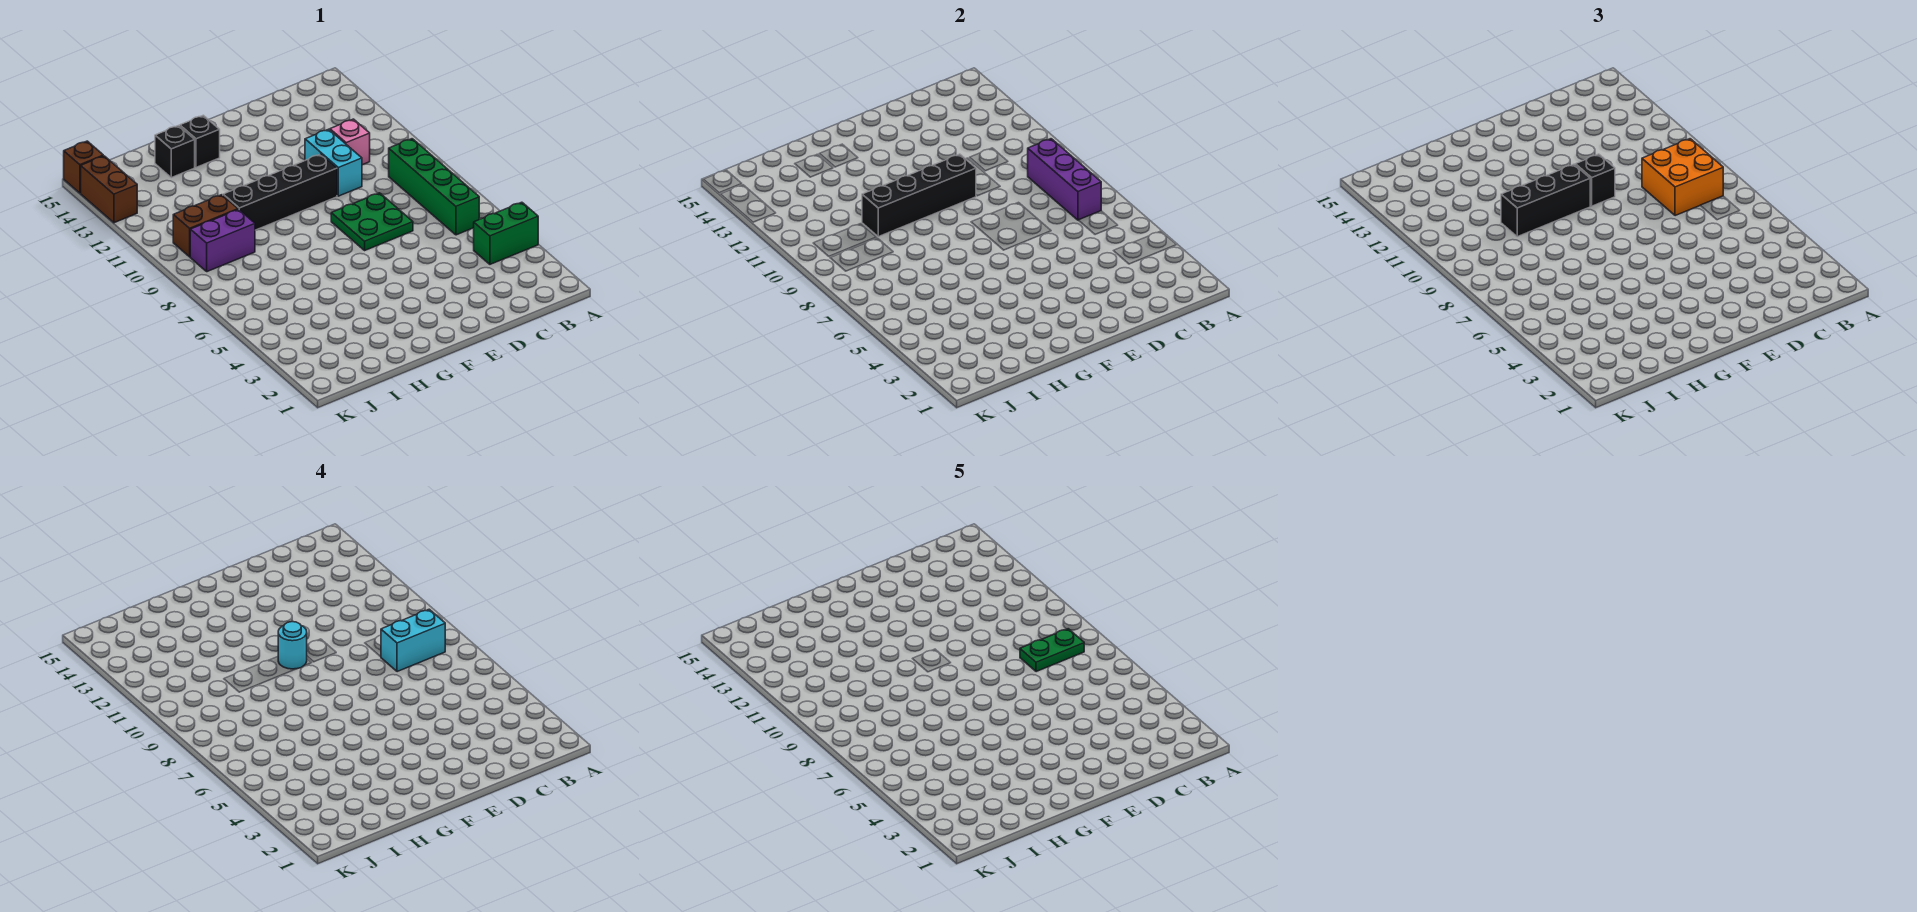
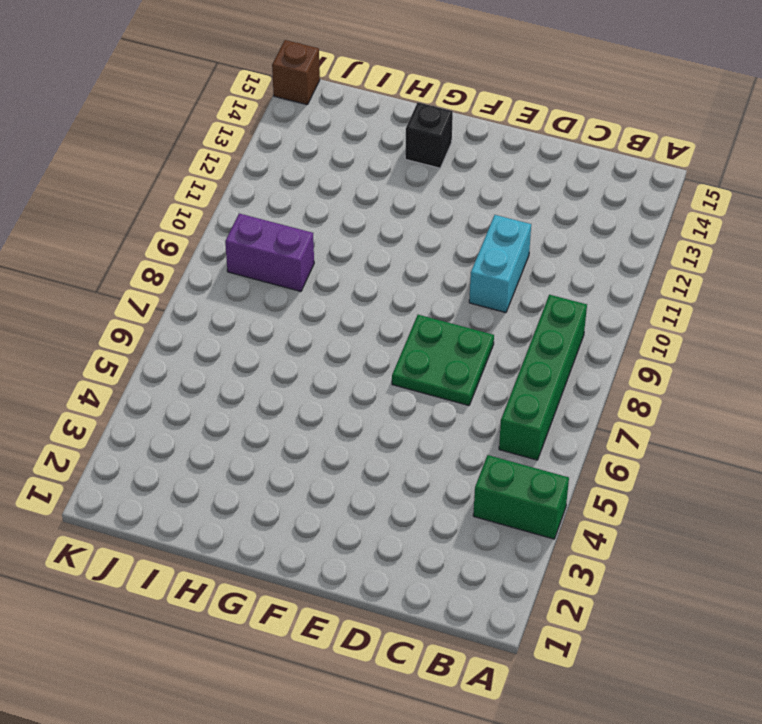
none -> pink brick C11 level 1
none -> black brick E10:H10 level 1
none -> black brick H14 level 1

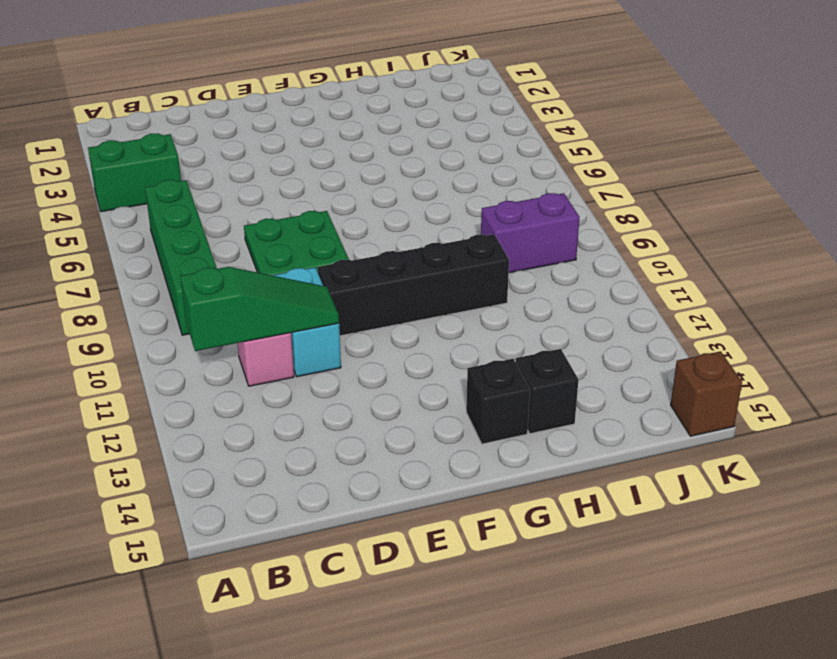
green slope B11:D11 level 2 top B -> none
none -> brown brick I10:J10 level 1
none -> brown brick K13:K14 level 1
none -> purple brick B7:B9 level 2

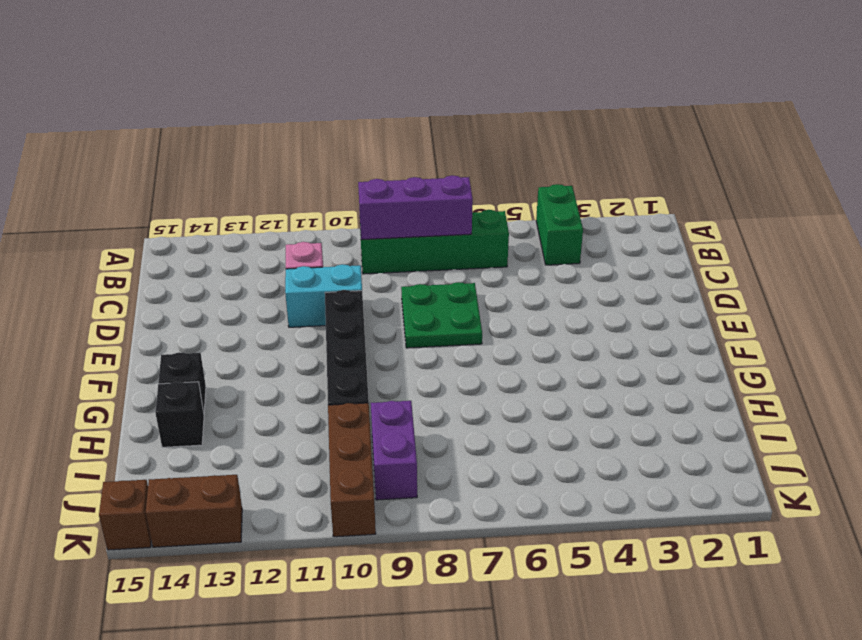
brown brick I10:K10 level 1 -> brown brick I10:J10 level 1
none -> black brick E10:H10 level 2
none -> orange brick B8:C9 level 3
none -> black brick E10 level 3

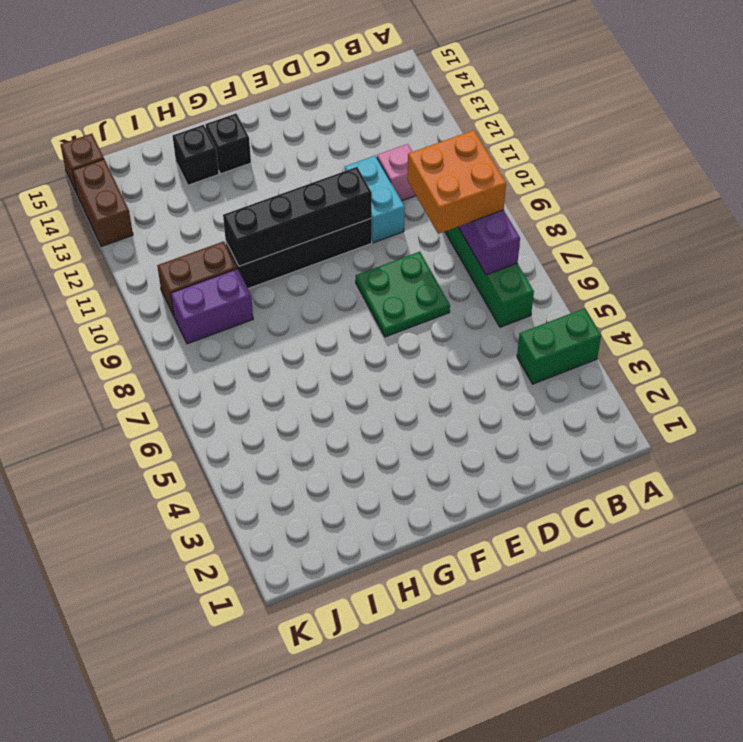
none -> black brick E10 level 3
none -> black brick F10:H10 level 3
none -> cyan brick B8:C8 level 4

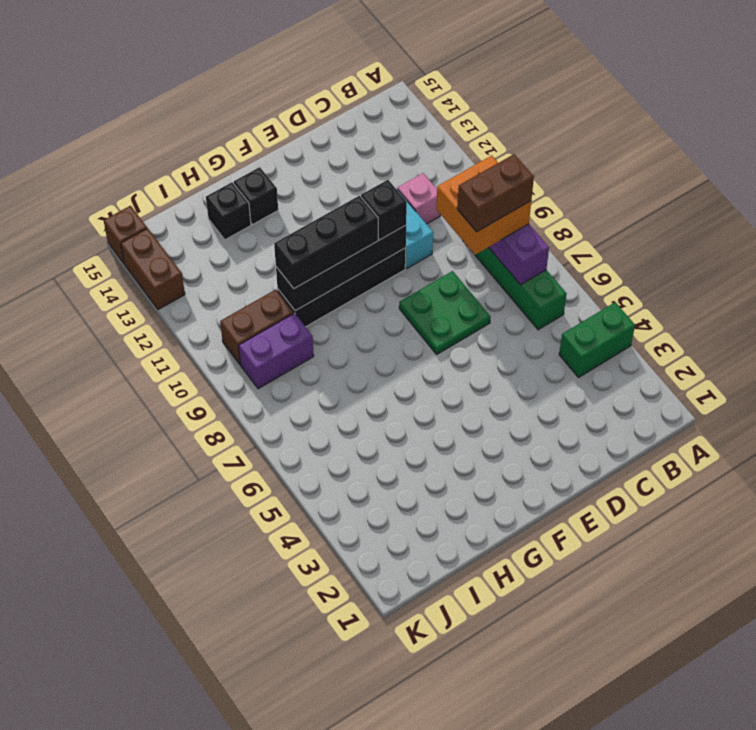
brown brick B8:C8 level 4 -> cyan brick B8:C8 level 4
none -> cyan round brick F10 level 4
none -> green plate B8:C8 level 5

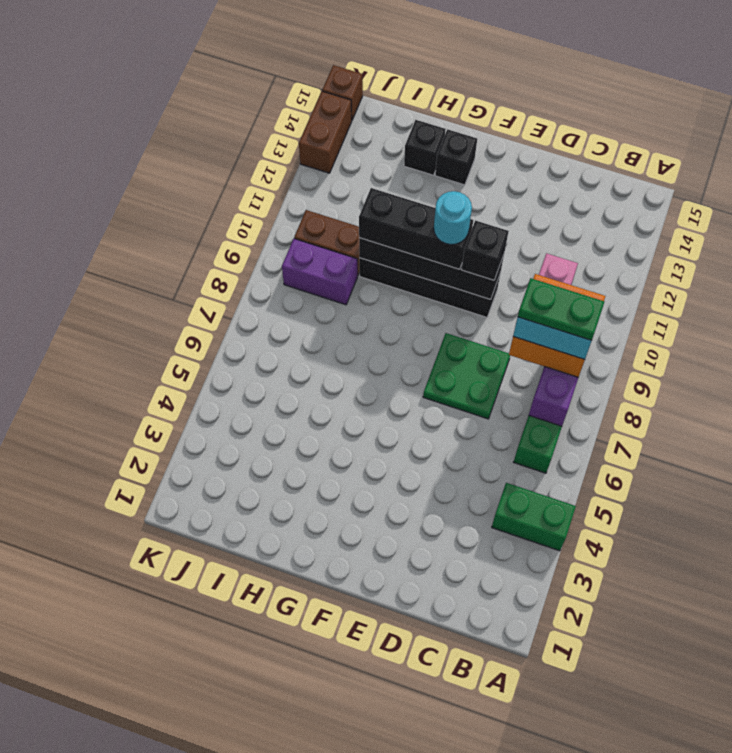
none -> cyan brick D10:D11 level 1

